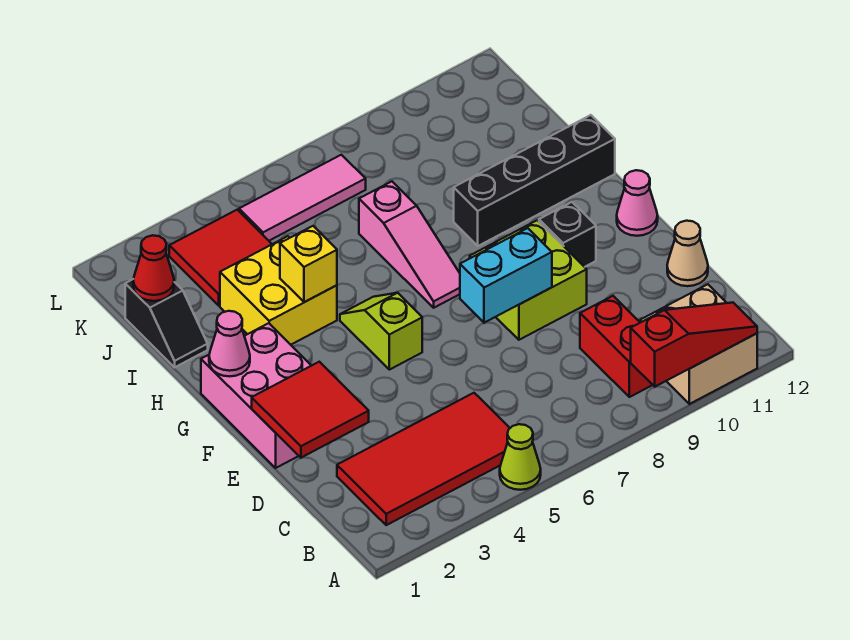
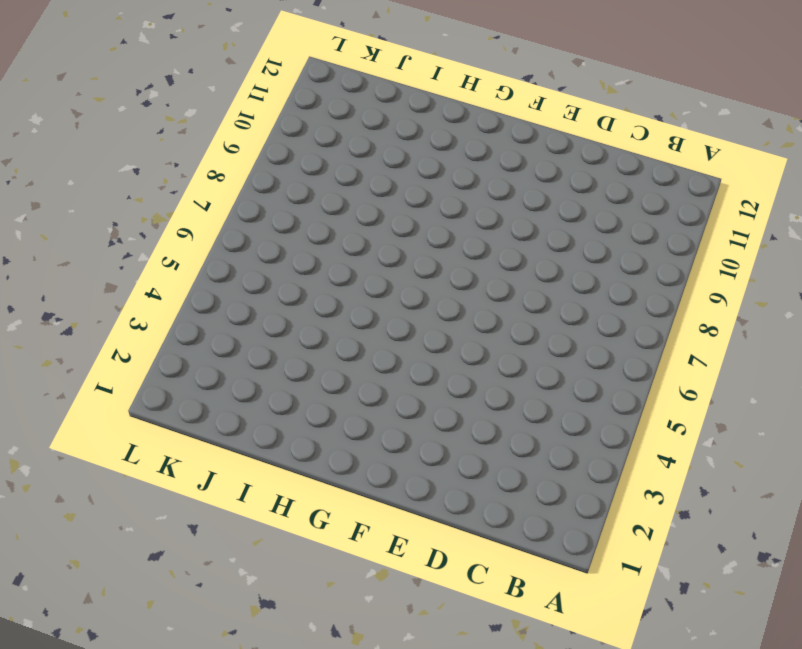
none -> lime cone A5 level 1
none -> tan brick A10:B11 level 1
none -> red tile B2:C5 level 1

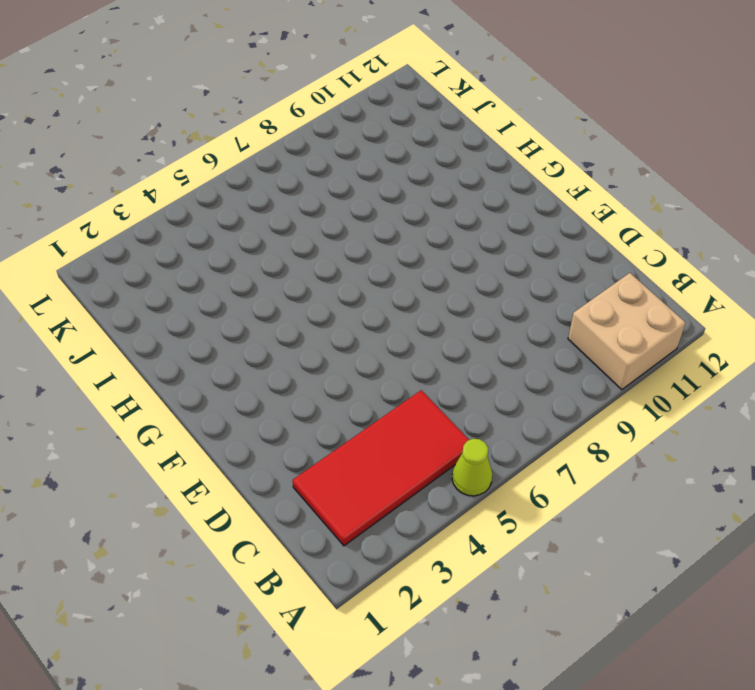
none -> red brick B9:C9 level 1
none -> tan cone D12 level 1
none -> pink brick E1:G2 level 1

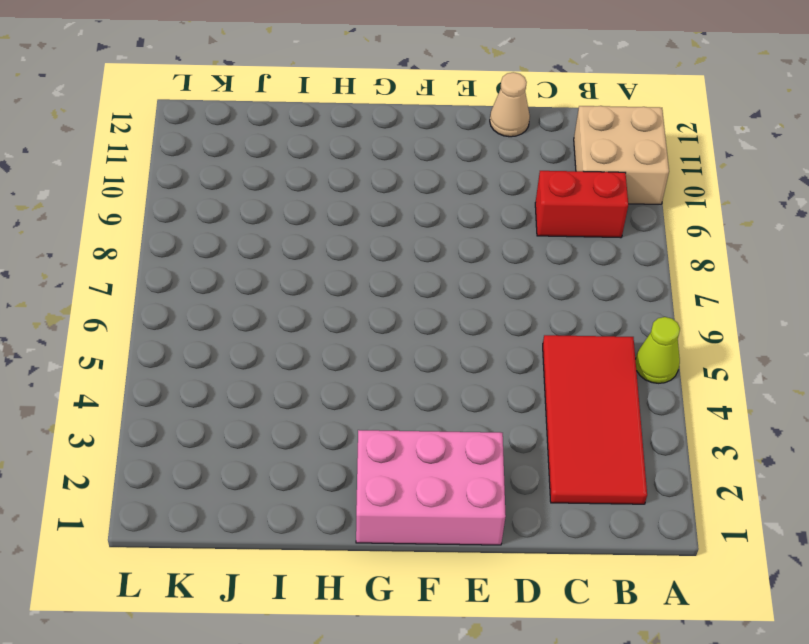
none -> lime brick E8:F9 level 1
none -> lime slope F5:G5 level 1 top F
none -> black brick F10 level 1

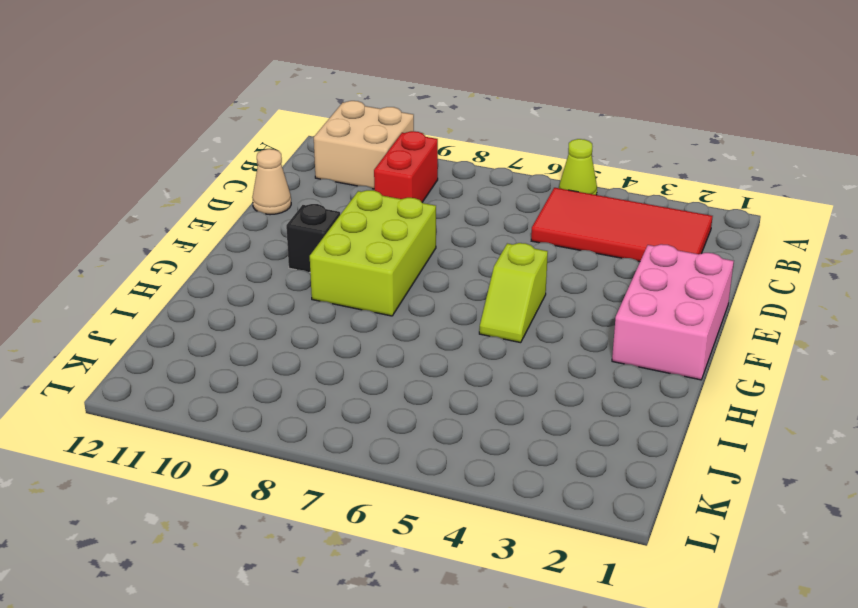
lime brick E8:G9 level 1 -> lime brick E8:F9 level 1
none -> pink cone F12 level 1
none -> pink slope G7:I7 level 1 top I
none -> yellow brick H3:I4 level 1

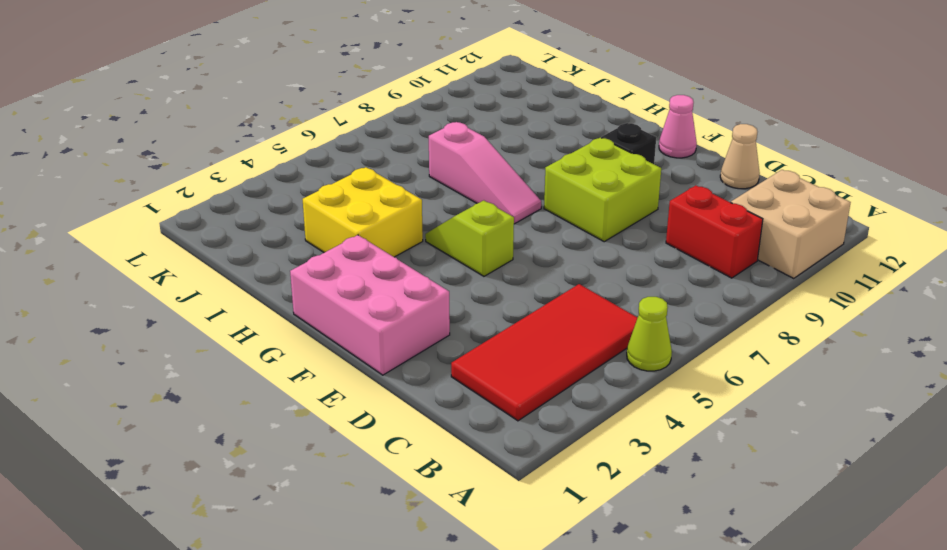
none -> black brick H9:H12 level 1
none -> black slope I1:J1 level 1 top J
none -> red tile J3:K4 level 1

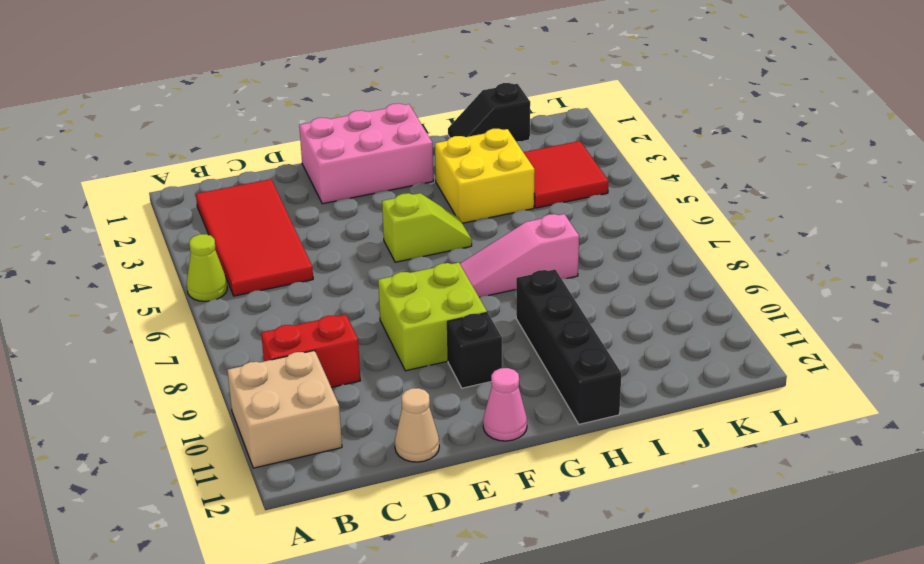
none -> pink tile K5:K7 level 1
none -> red slope A9:A11 level 2 top 9
none -> red tile D1:E2 level 2

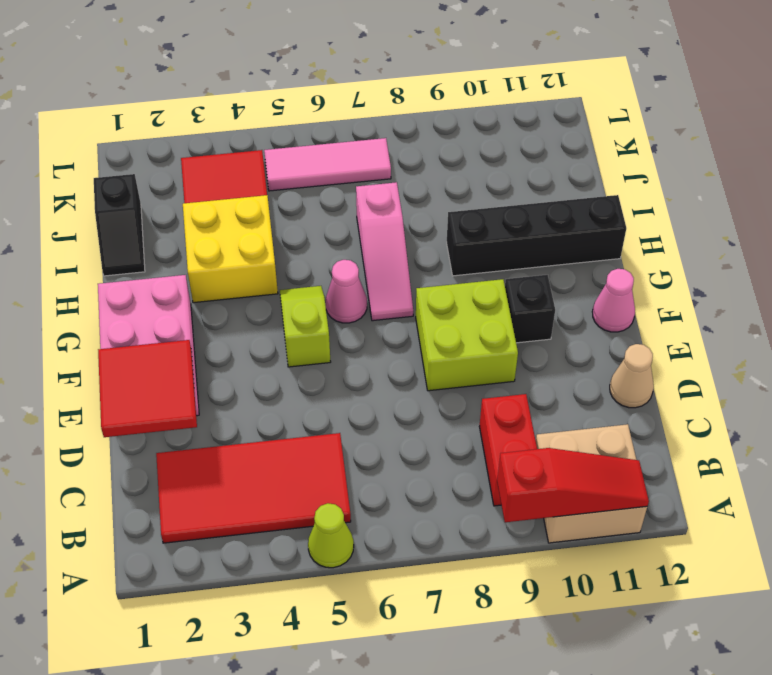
pink cone G6 level 1 -> pink cone G1 level 2
none -> cyan brick E7:E8 level 2
none -> yellow brick H4 level 2
none -> red cone J1 level 2

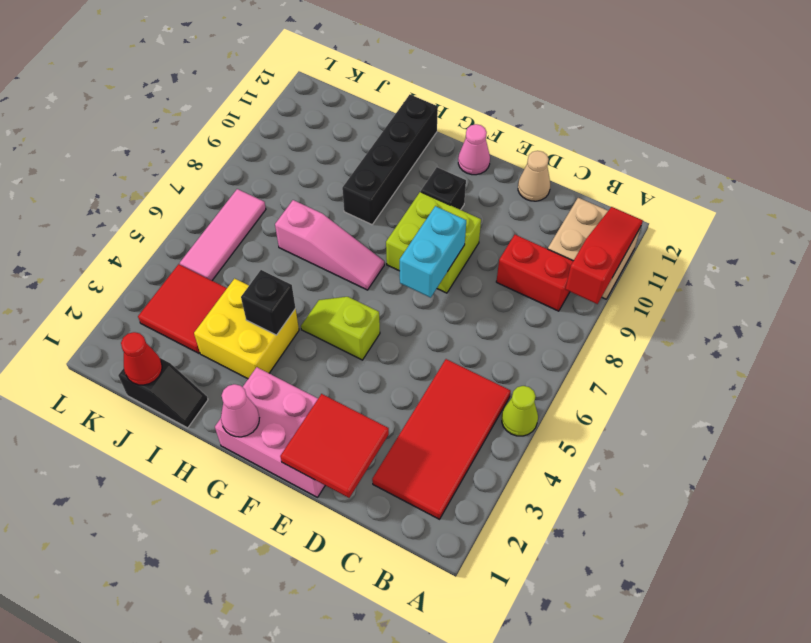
black brick H4 level 2 -> yellow brick H4 level 2

